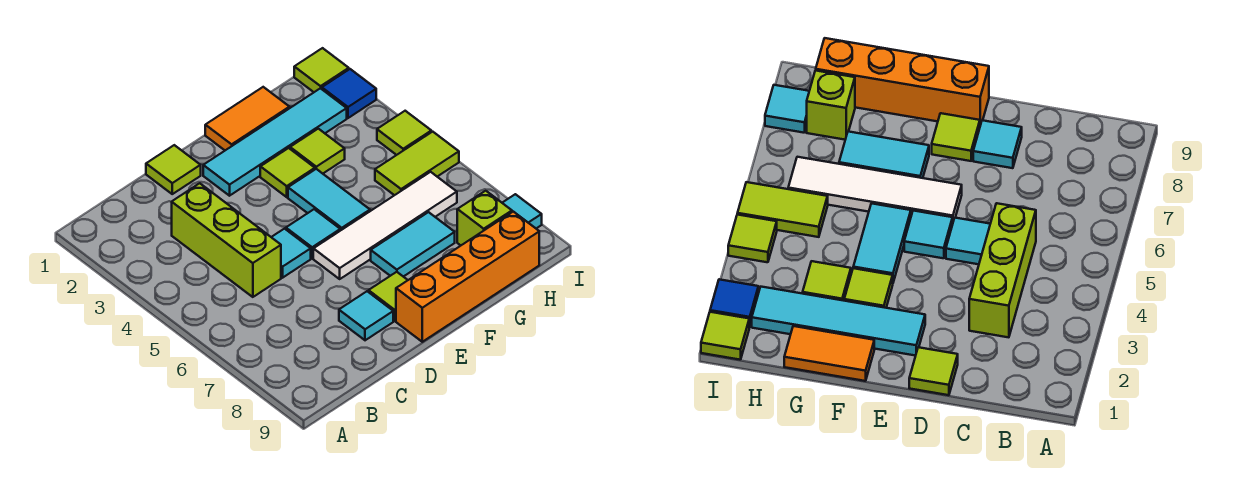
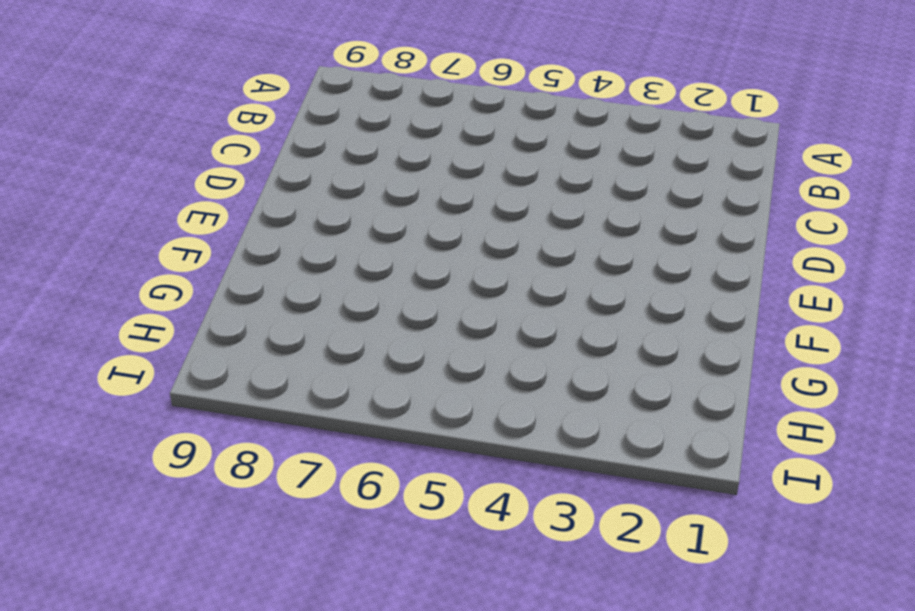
none -> lime brick C3:C5 level 1
none -> lime tile D1 level 1
none -> cyan tile D5 level 1

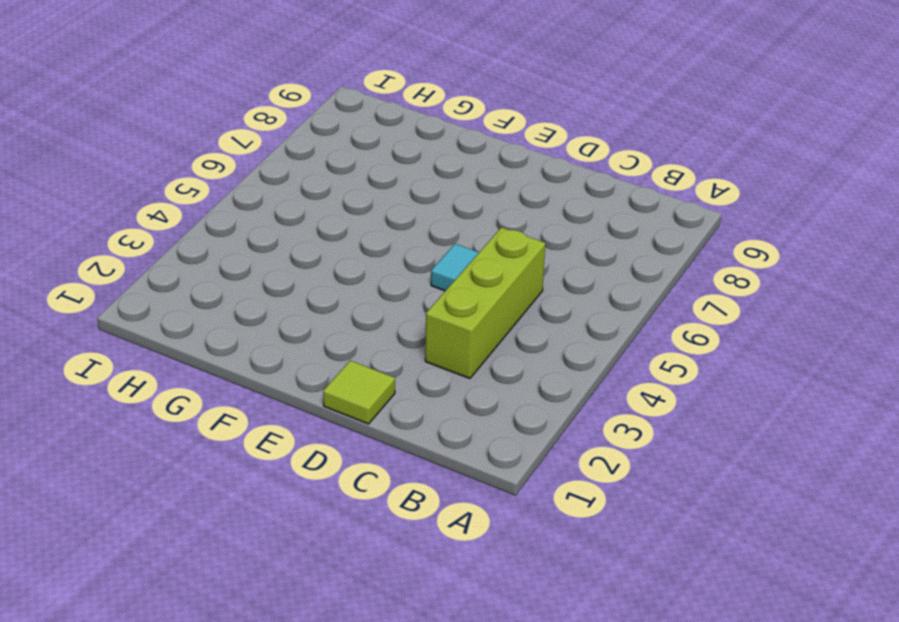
none -> cyan tile D8 level 1
none -> cyan tile E2:H2 level 1
none -> cyan tile E5 level 1

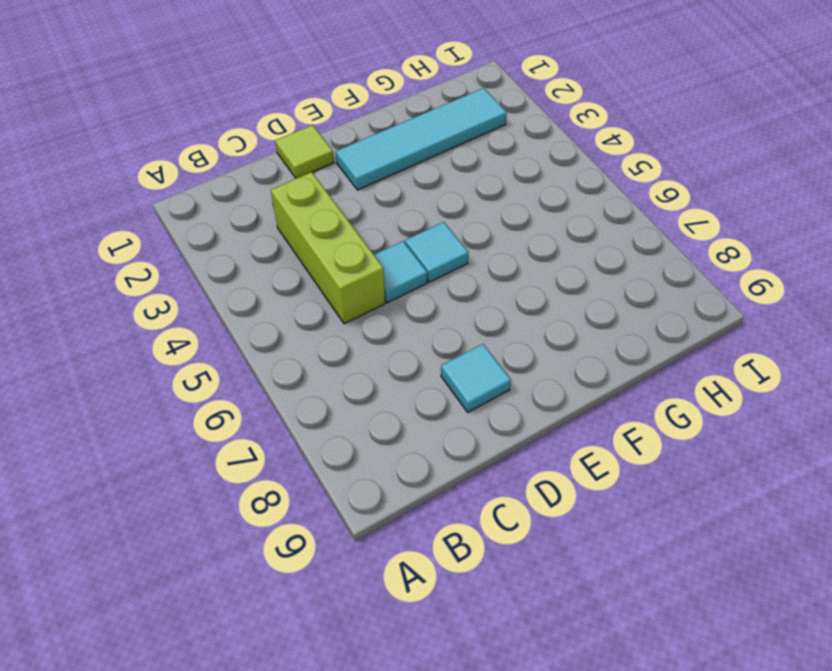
none -> white tile E6:H6 level 1
none -> lime tile E8 level 1
none -> orange brick E9:H9 level 1

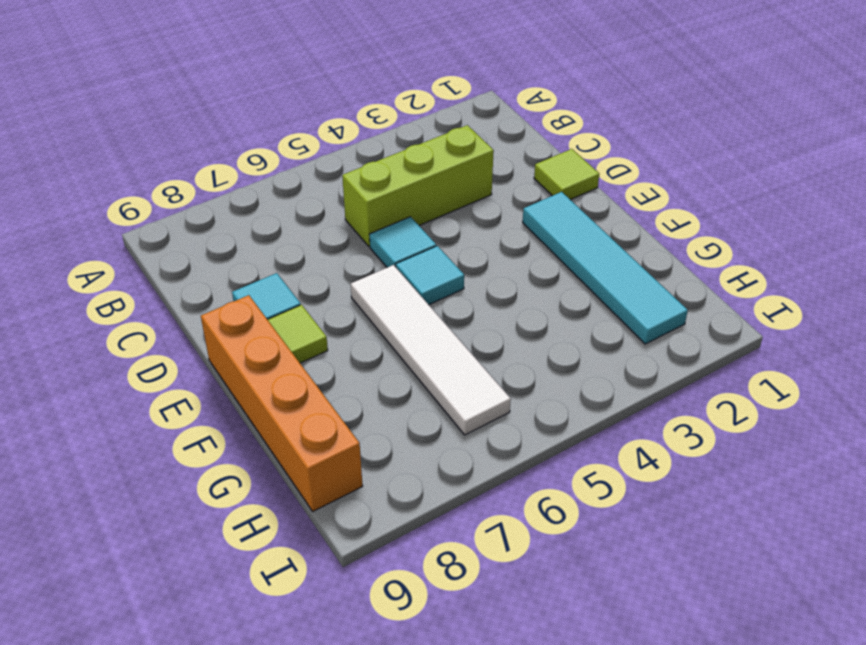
none -> orange tile F1:G1 level 1
none -> lime tile F3 level 1
none -> cyan tile F4:F5 level 1

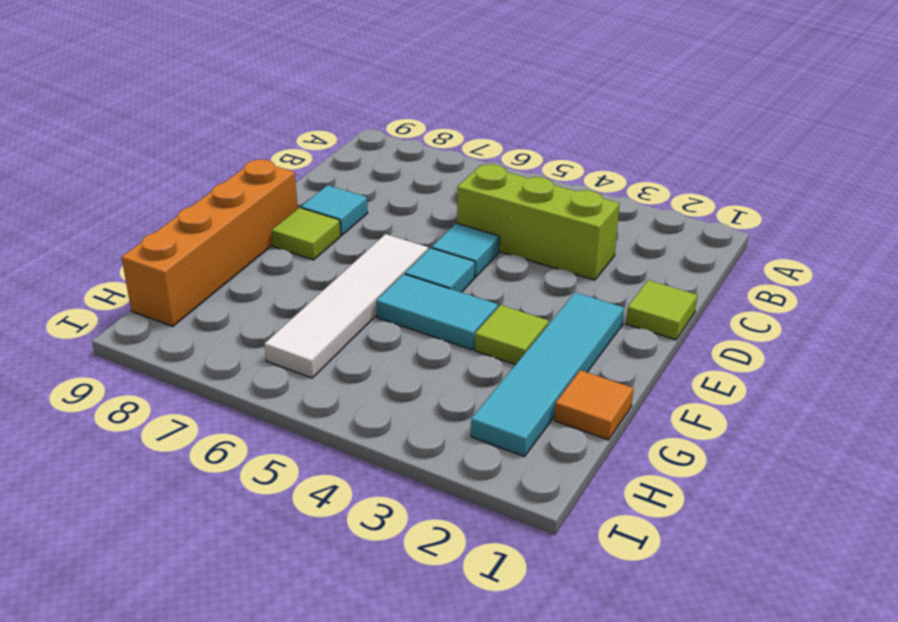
orange tile G1 level 1 -> orange tile F1:G1 level 1
none -> cyan tile F7:G7 level 1
none -> lime tile G3 level 1
none -> lime tile H5:I5 level 1

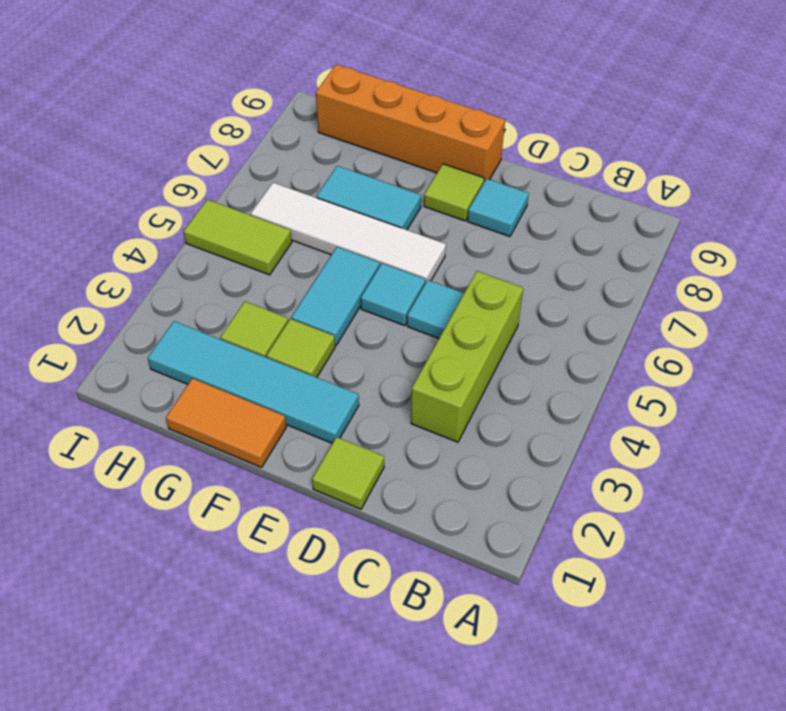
none -> lime brick H8 level 1
none -> lime tile I1 level 1
none -> blue tile I2 level 1

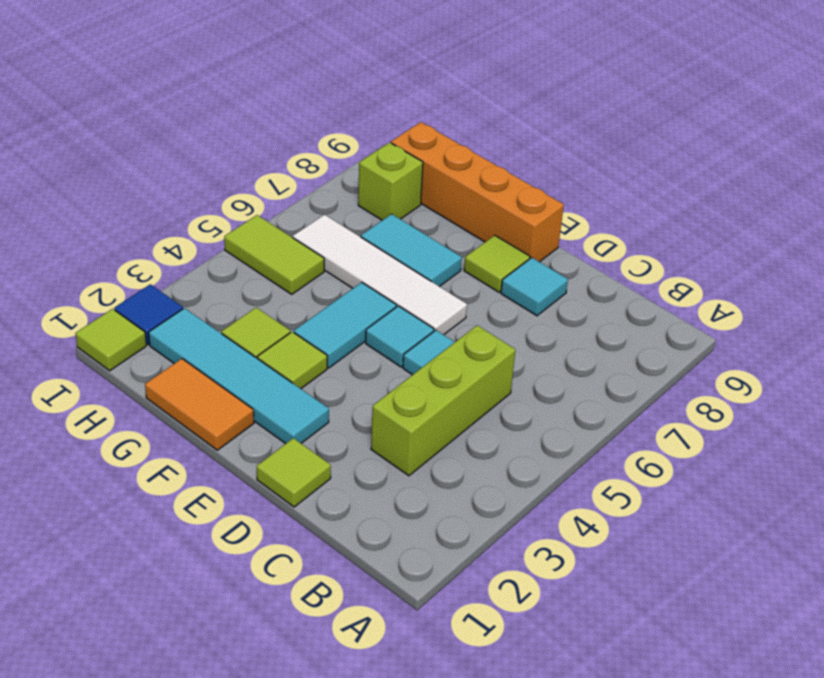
none -> lime tile I4 level 1
none -> cyan tile I8 level 1

